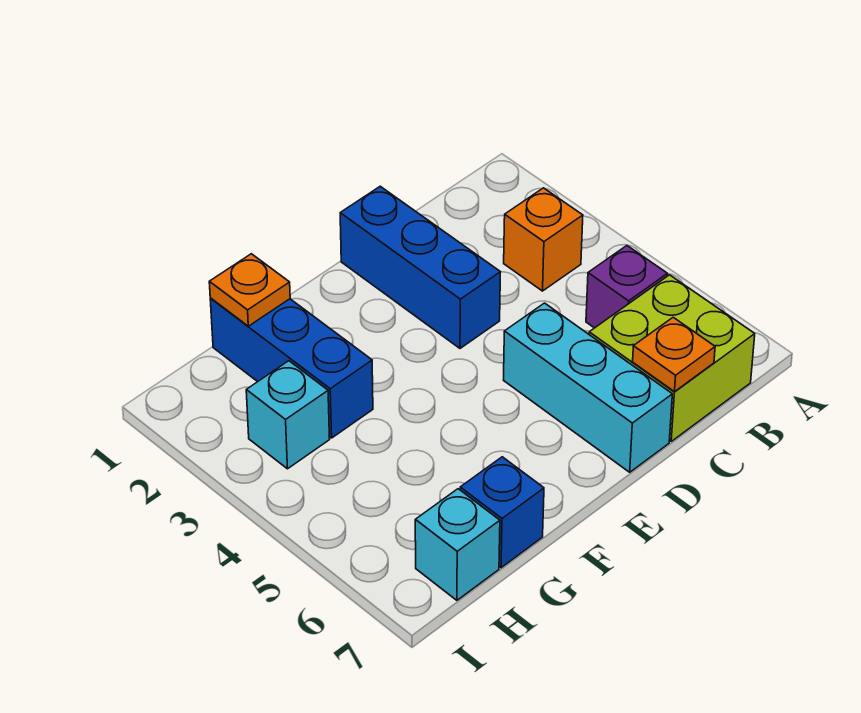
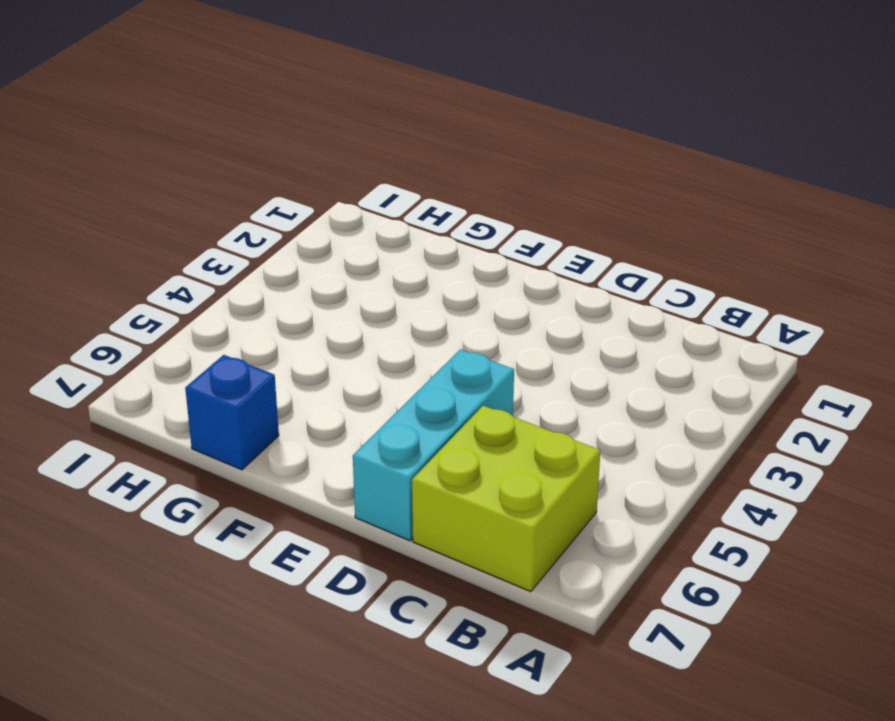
none -> orange brick B3 level 1
none -> purple brick B5 level 1

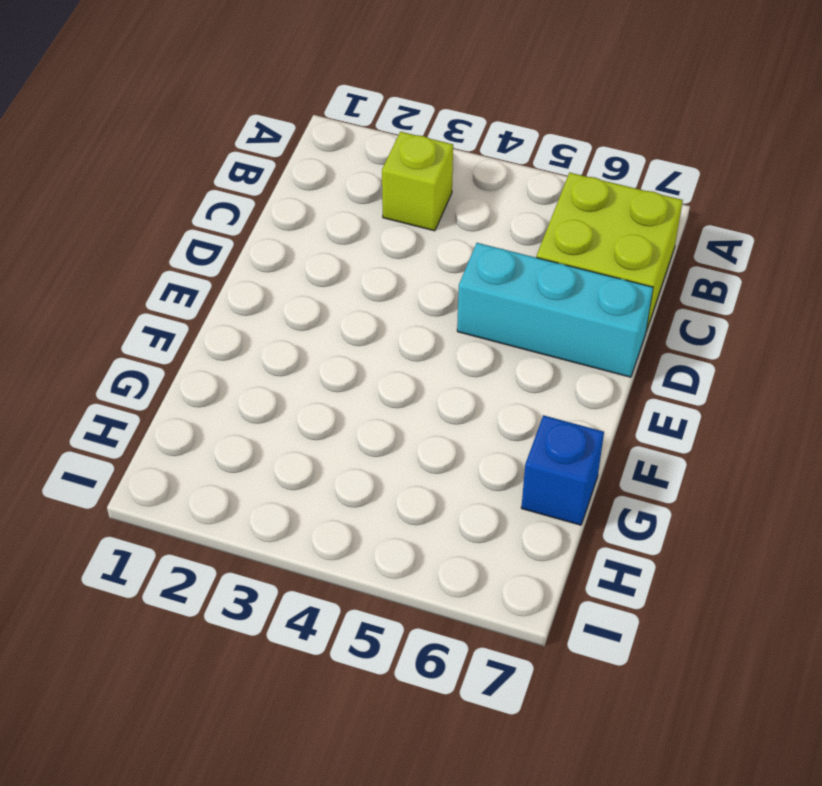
lime brick B3 level 1 -> orange brick B3 level 1
none -> purple brick B5 level 1
none -> blue brick D1:D3 level 1

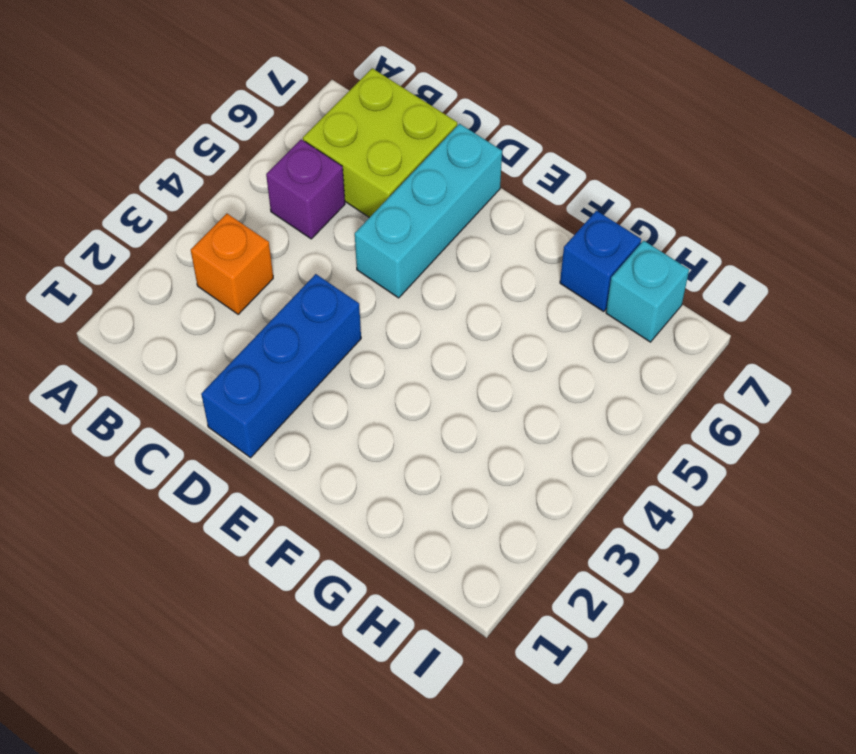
none -> blue brick G1:G3 level 1
none -> cyan brick H3 level 1

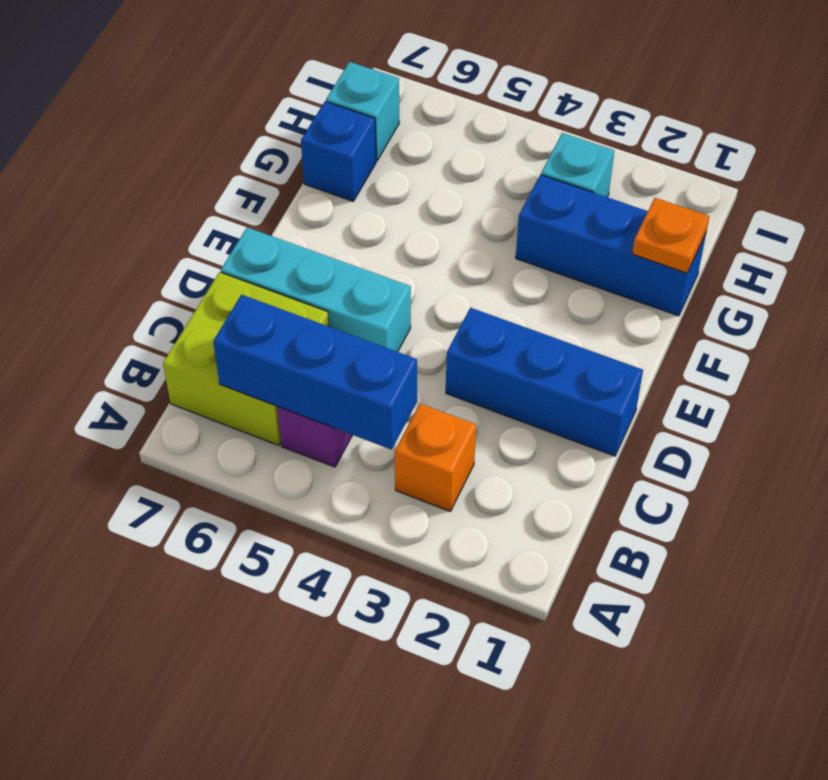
blue brick B4:B6 level 2 -> none
none -> orange plate C7 level 2

